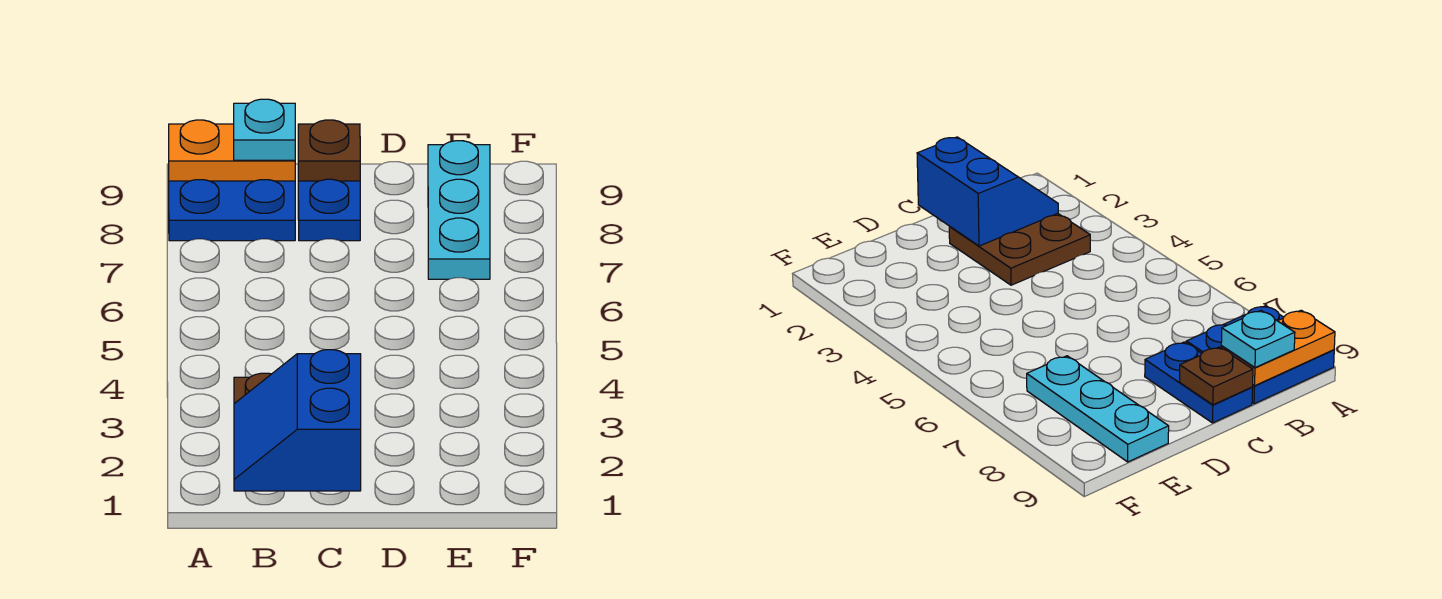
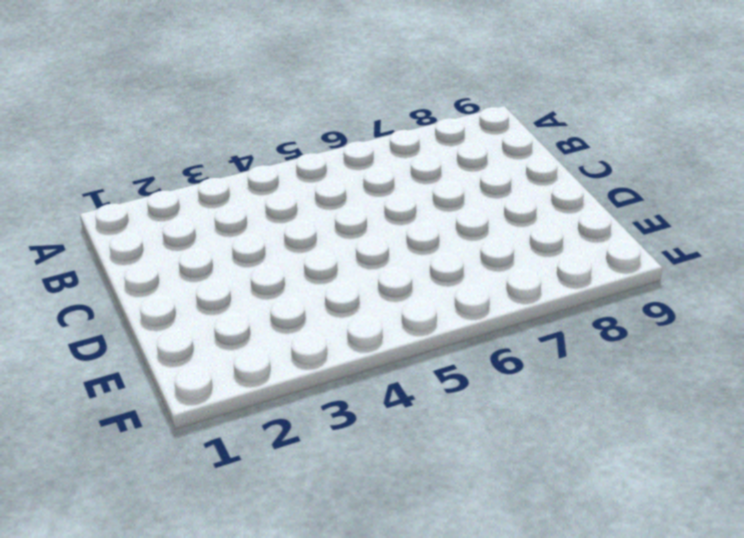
none -> blue plate A8:B9 level 1
none -> brown plate B2:C3 level 1

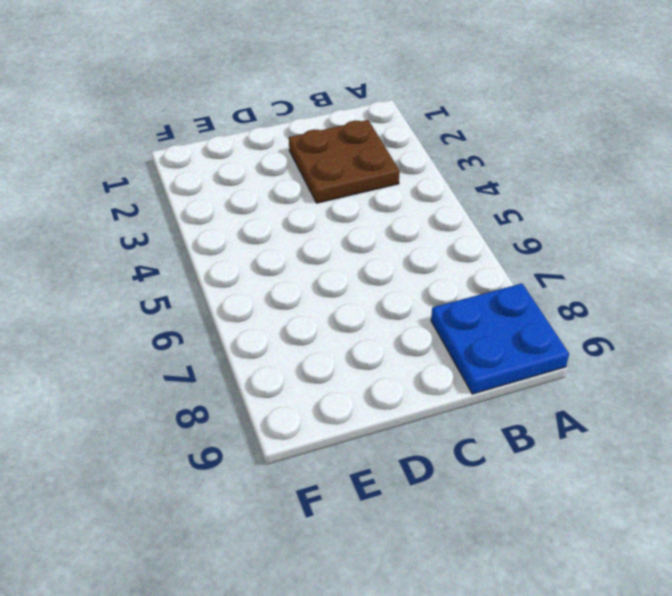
none -> blue plate C8:C9 level 1
none -> cyan plate E7:E9 level 1

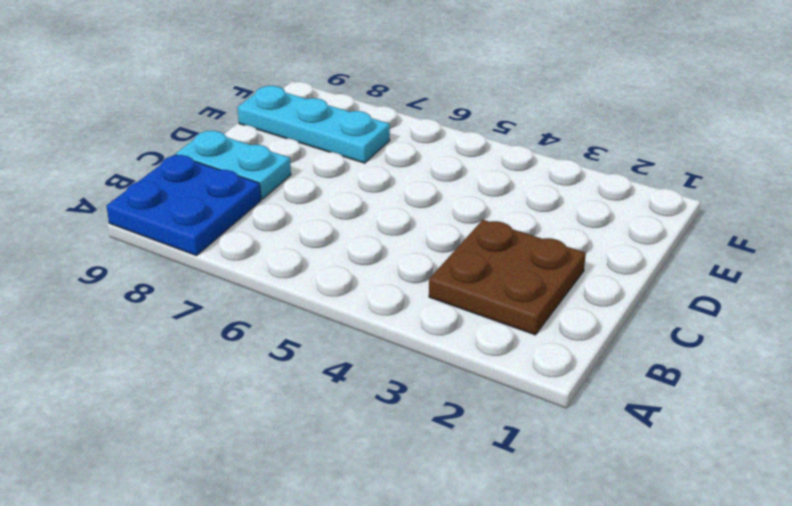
cyan plate C8:C9 level 1 -> blue plate C8:C9 level 1
none -> orange plate A9:B9 level 2
none -> blue slope B1:C2 level 2 top C

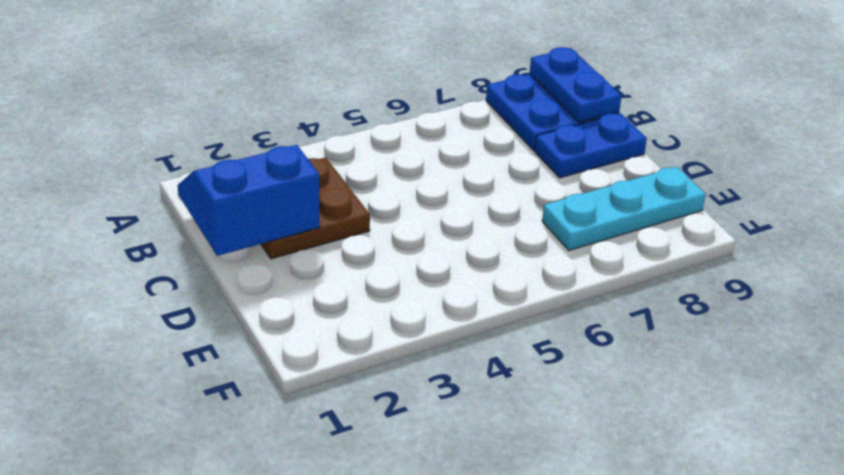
blue plate A9:B9 level 2 -> orange plate A9:B9 level 2
none -> brown plate C9 level 2
none -> cyan plate B9 level 3

